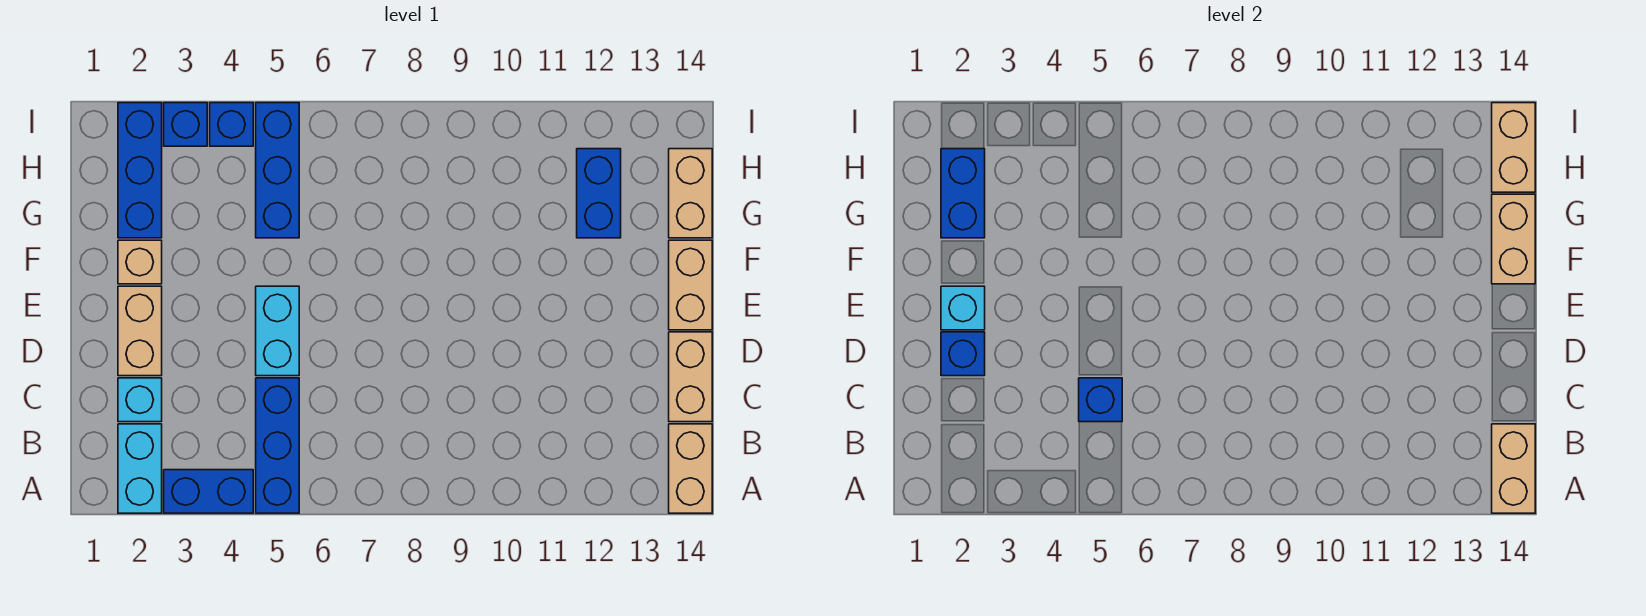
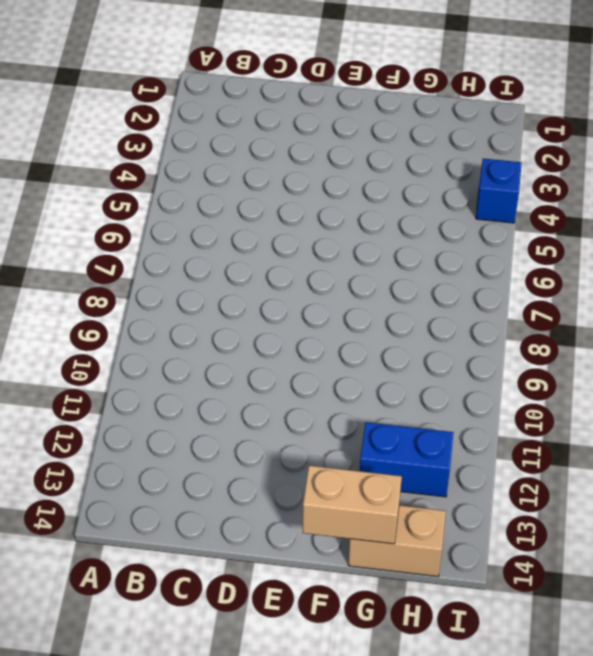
none -> cyan brick A2:B2 level 1
none -> blue brick A3:A4 level 1
none -> blue brick A5:C5 level 1

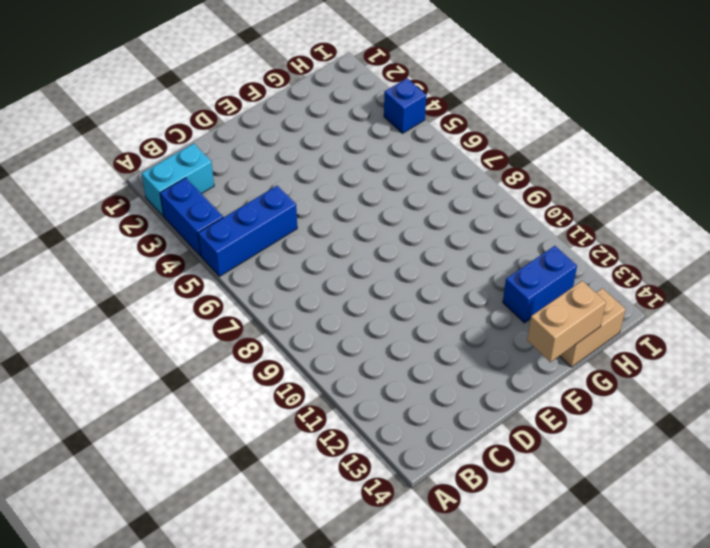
none -> tan brick A14:B14 level 1
none -> cyan brick C2 level 1
none -> tan brick C14:D14 level 1

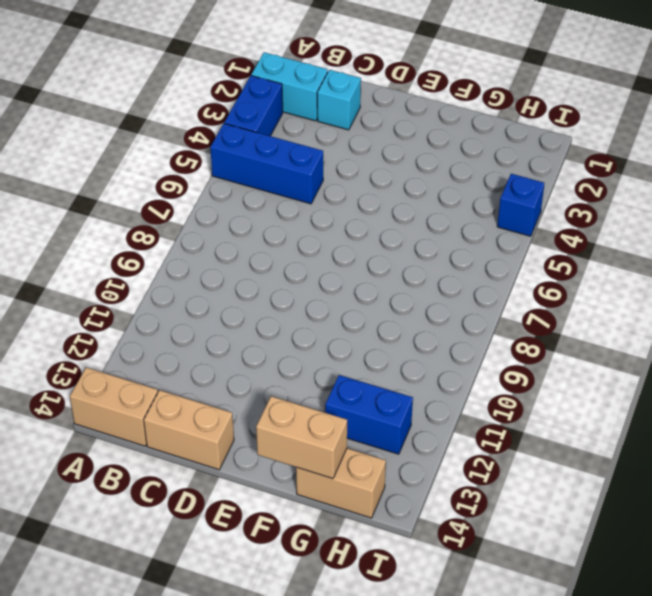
none -> tan brick D2:E2 level 1
none -> cyan brick D5:E5 level 1
none -> tan brick E14:F14 level 1

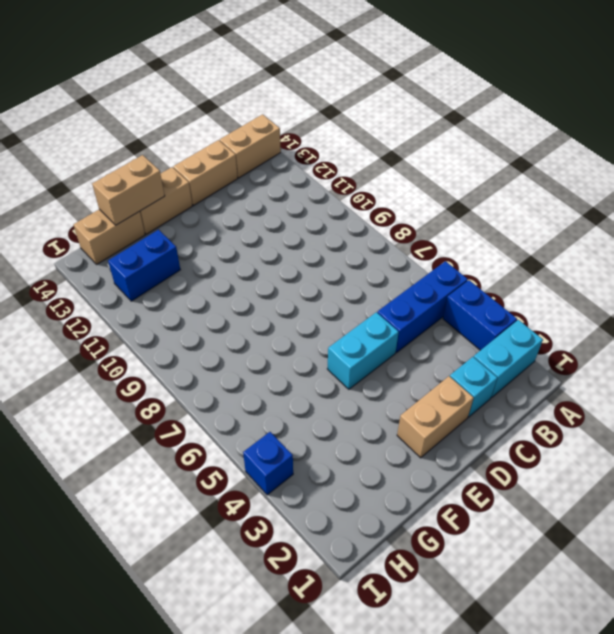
none -> tan brick F2 level 1
none -> blue brick G2:I2 level 1
none -> blue brick G5:I5 level 1

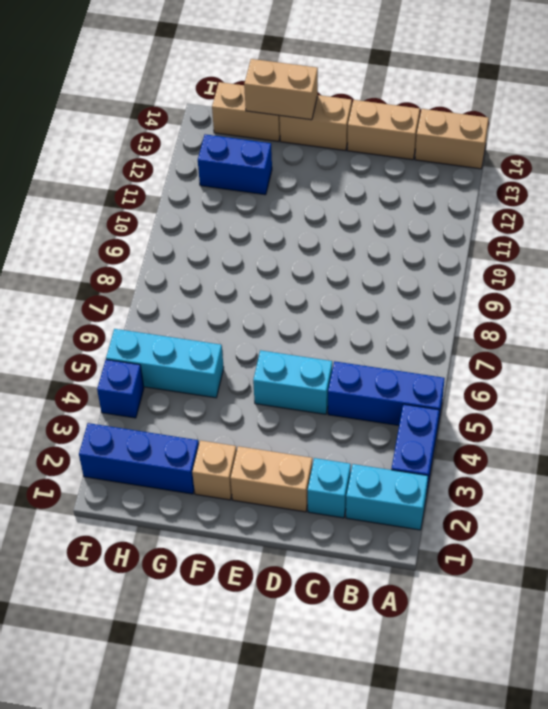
cyan brick G5:I5 level 1 -> blue brick G5:I5 level 1
none -> blue brick I3 level 1
none -> tan brick A14:B14 level 2
none -> blue brick C5 level 2

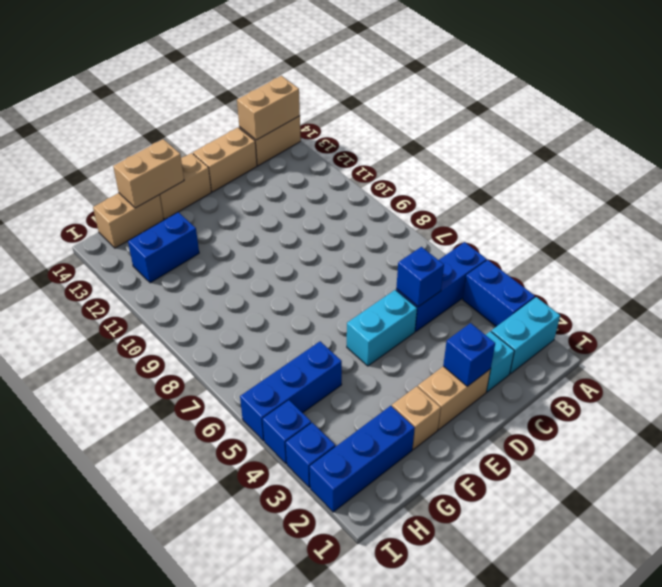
none -> cyan brick E2 level 2
none -> blue brick G2:H2 level 2
none -> tan brick H14:I14 level 2

